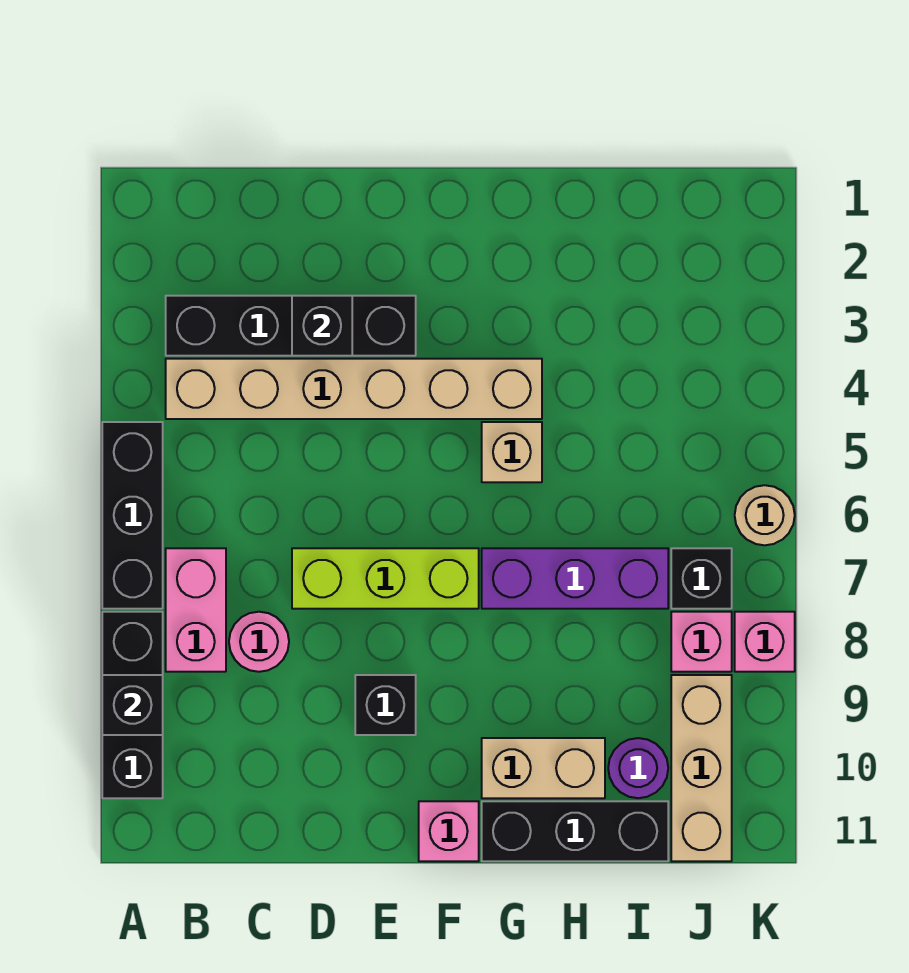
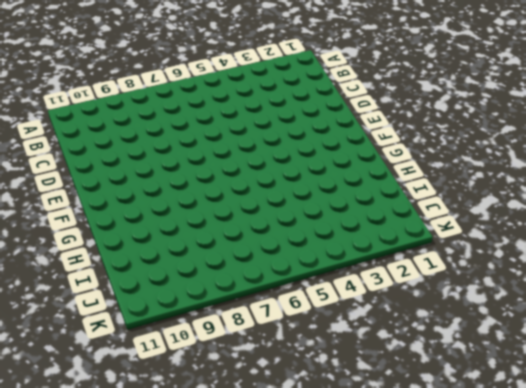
none -> black brick A5:A7 level 1
none -> black brick A8:A10 level 1
none -> black brick B3:E3 level 1

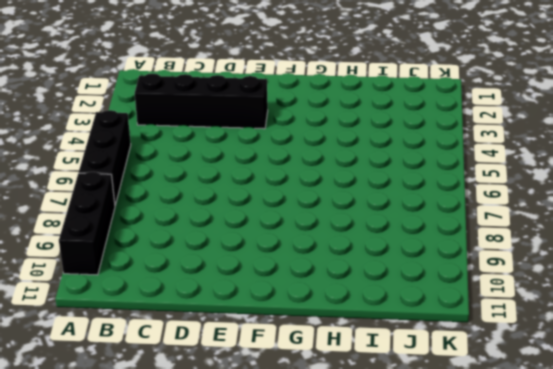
none -> tan brick B4:G4 level 1
none -> pink brick B7:B8 level 1
none -> pink round brick C8 level 1

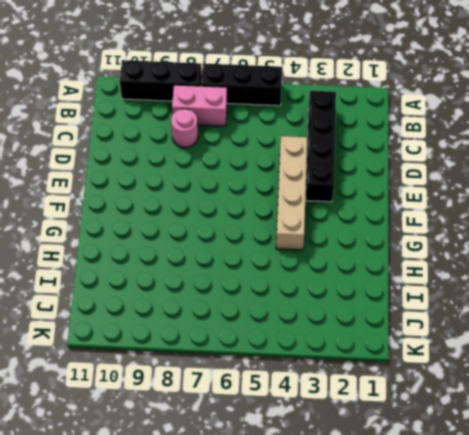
tan brick D4:G4 level 1 -> tan brick B4:G4 level 1
none -> lime brick D7:F7 level 1
none -> black brick E9 level 1
none -> pink brick F11 level 1

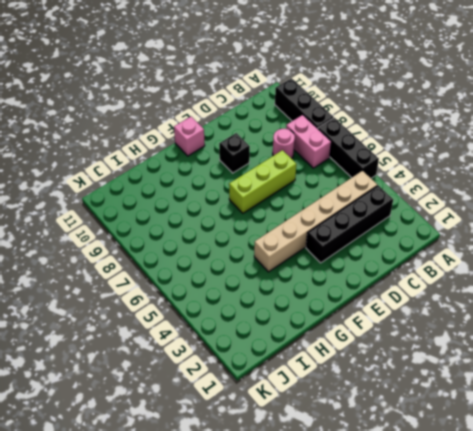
none -> tan brick G5 level 1
none -> purple brick G7:I7 level 1
none -> tan brick G10:H10 level 1

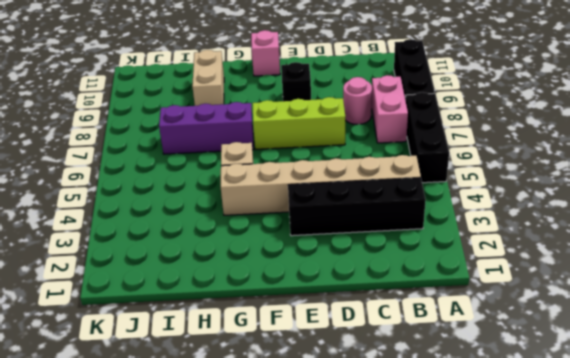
tan brick H9:H10 level 1 -> tan brick G10:H10 level 1
none -> black brick G11:I11 level 1
none -> purple round brick I10 level 1
none -> black brick J7 level 1

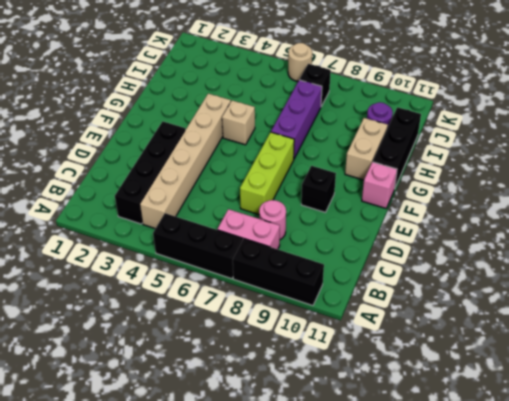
none -> pink brick J8 level 1
none -> tan brick J9:J11 level 1
none -> pink brick K8 level 1

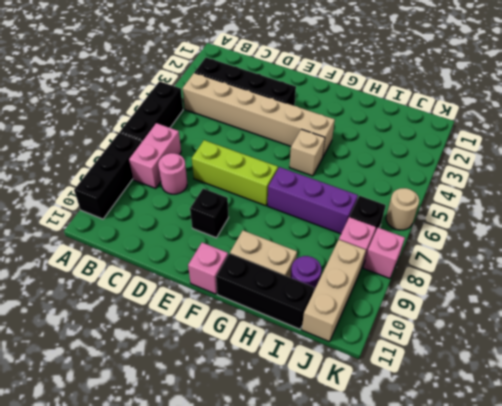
none -> black brick A9 level 2
none -> black brick D3 level 2

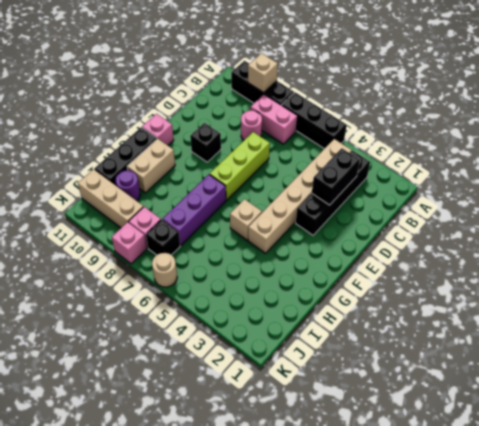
tan brick A9 level 2 -> black brick A9 level 2
black brick C3:D3 level 2 -> black brick D3 level 2

